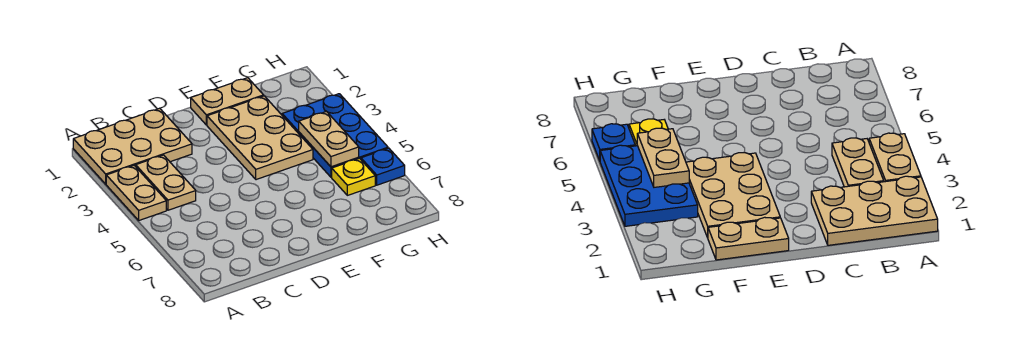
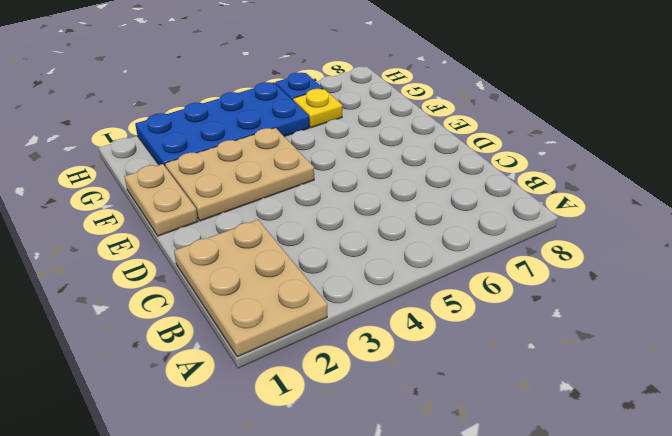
blue plate G2:H5 level 1 -> blue plate G3:H5 level 1
none -> tan plate A3:A4 level 1
none -> tan plate B3:B4 level 1

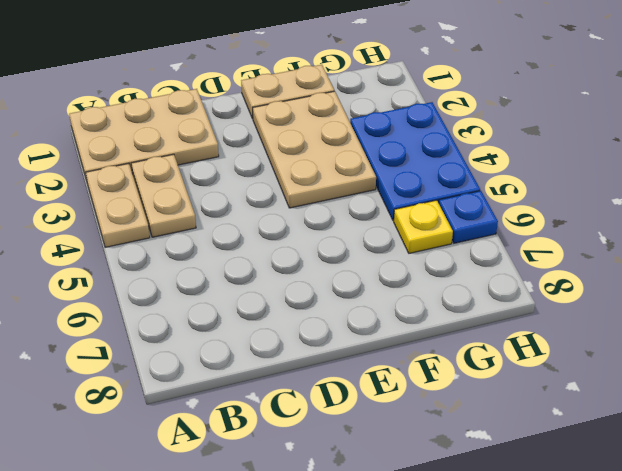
none -> tan plate G4:G5 level 2

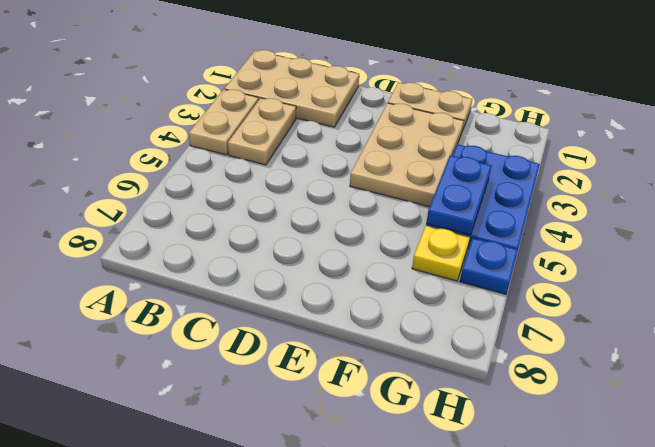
blue plate G4:G5 level 2 -> tan plate G4:G5 level 2

